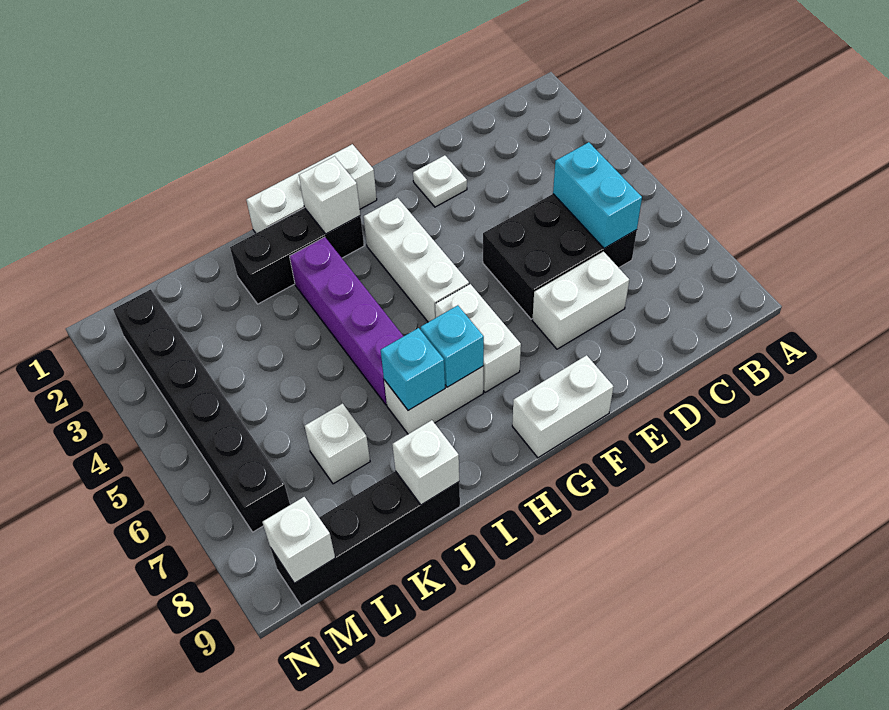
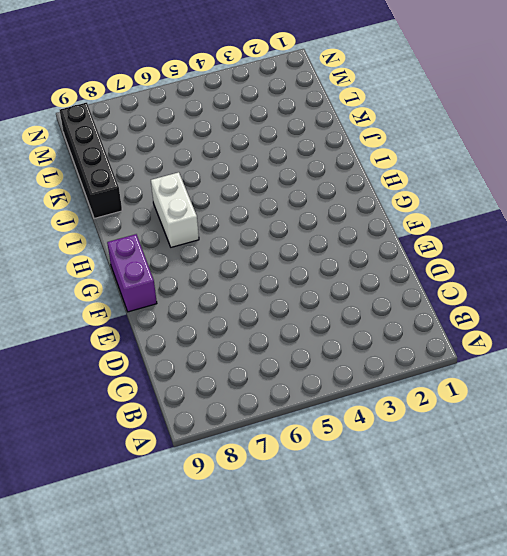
purple brick F9:G9 level 1 -> white brick F9:G9 level 1
none -> black brick C5:E6 level 1
none -> white brick D7:E7 level 1
none -> white plate E2 level 1

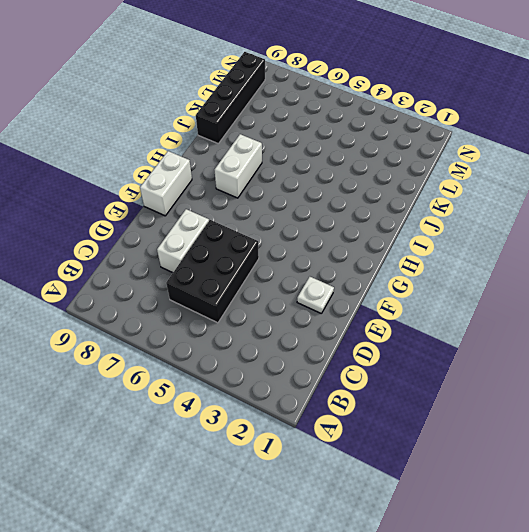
none -> white brick G1:I1 level 1
none -> white brick G3:G5 level 1
none -> white brick G6:G7 level 1

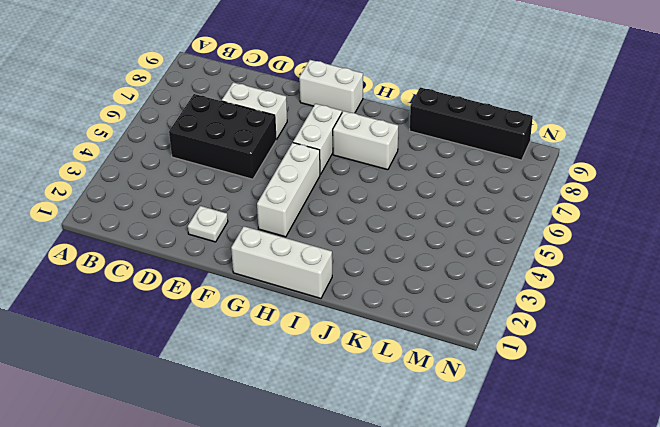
none -> black brick H2:J2 level 1
none -> purple brick I3:I6 level 1
none -> white brick K7 level 1

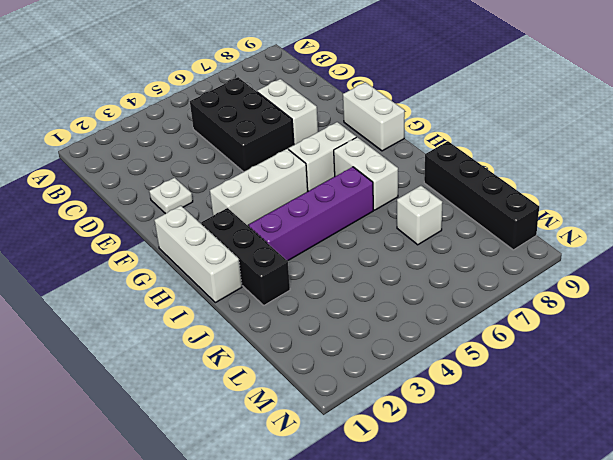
none -> black brick M2:M7 level 1
none -> cyan brick C5:C6 level 2
none -> white brick H2 level 2

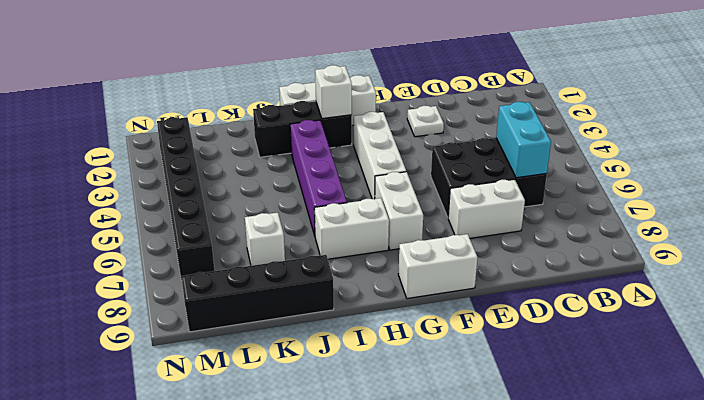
none -> cyan brick H7 level 2
none -> cyan brick I7 level 2
none -> white brick J9 level 2

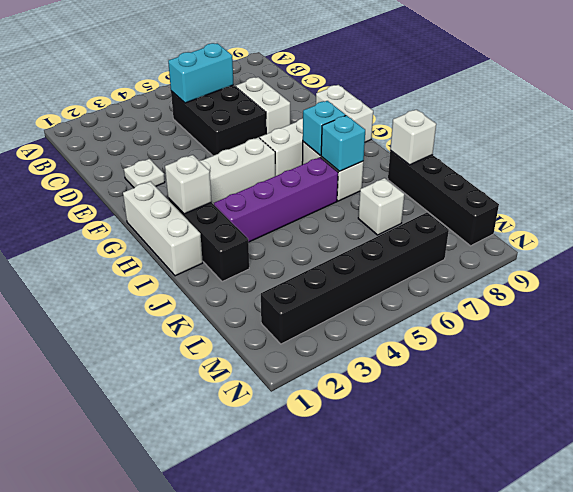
none -> white brick M9 level 2

